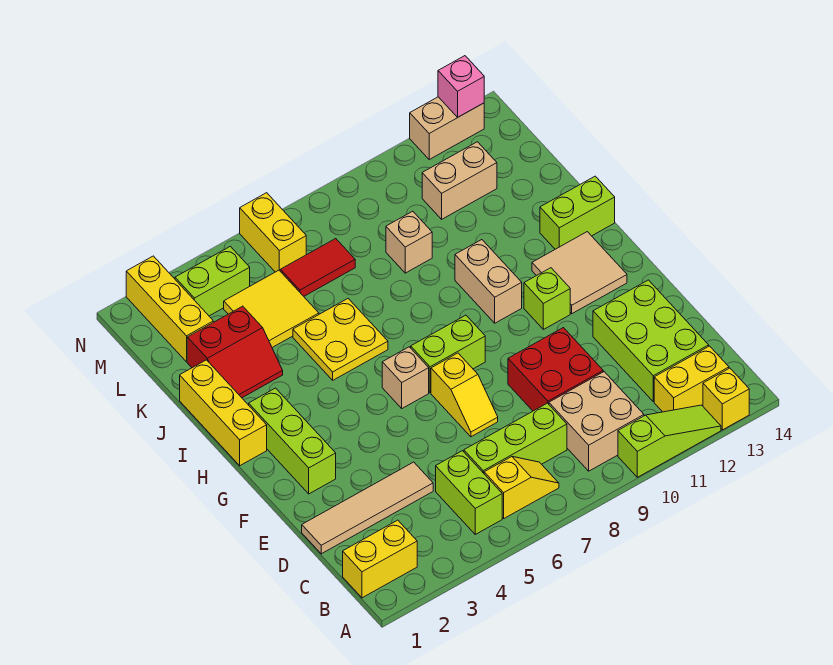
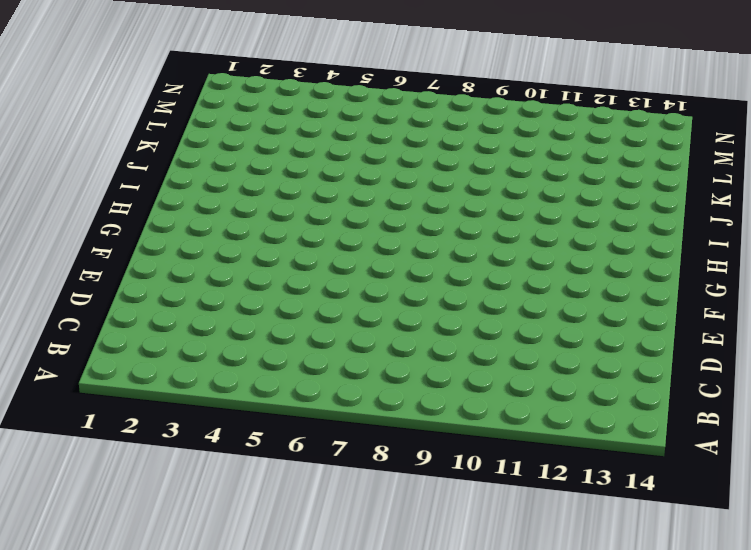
none -> lime slope A10:A12 level 1 top 10
none -> yellow brick A13 level 1
none -> yellow brick B1:B2 level 1
none -> lime brick B5:C5 level 1

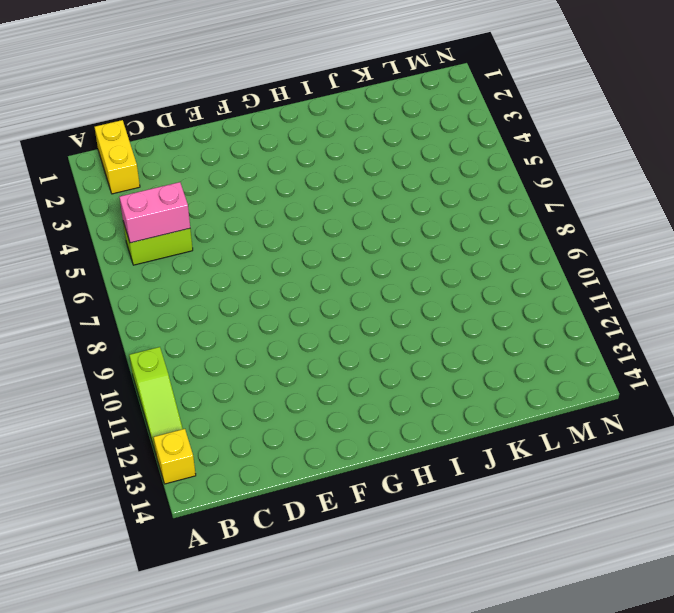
pink brick B5:C5 level 2 -> none
none -> yellow slope B6:B7 level 1 top 6
none -> tan brick B9:C10 level 1
none -> yellow brick B12:B13 level 1
none -> lime brick C6:C8 level 1

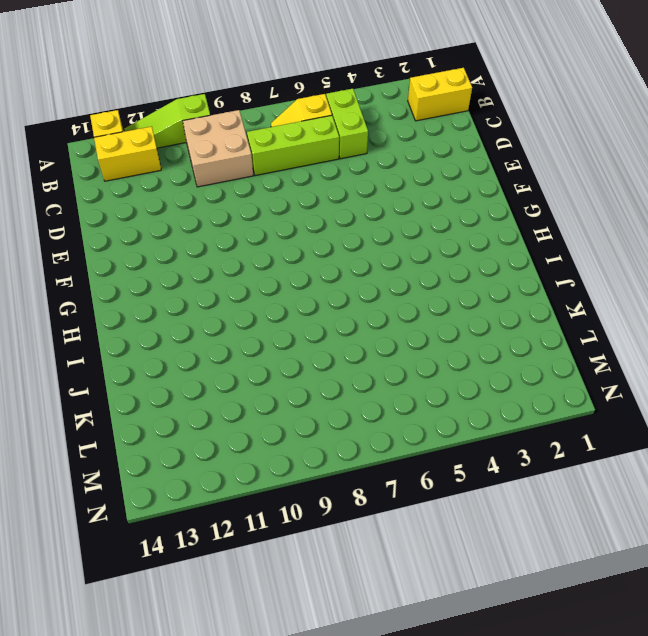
none -> lime brick C12:E13 level 1
none -> tan tile D1:D4 level 1
none -> red brick D9:E10 level 1
none -> yellow slope E7:F7 level 1 top F

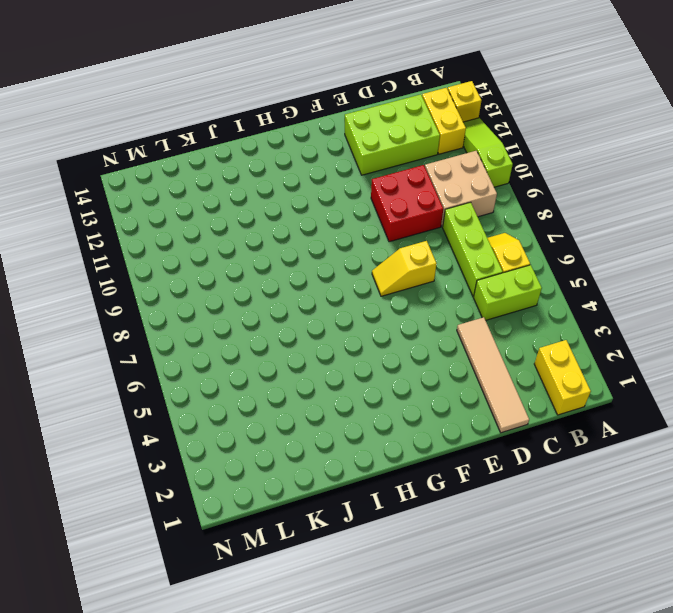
yellow slope E7:F7 level 1 top E -> yellow slope E7:F7 level 1 top F
none -> lime brick F2:H2 level 1
none -> tan brick G6 level 1
none -> lime brick G7:G8 level 1
none -> lime brick G11 level 1

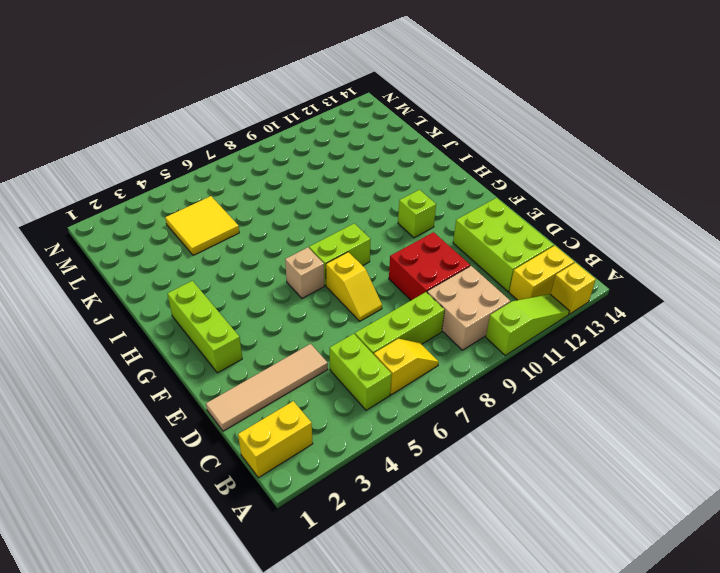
none -> tan tile G12:H13 level 1
none -> yellow brick H1:J1 level 1
none -> tan brick H10:I10 level 1
none -> yellow plate I5:J6 level 1

